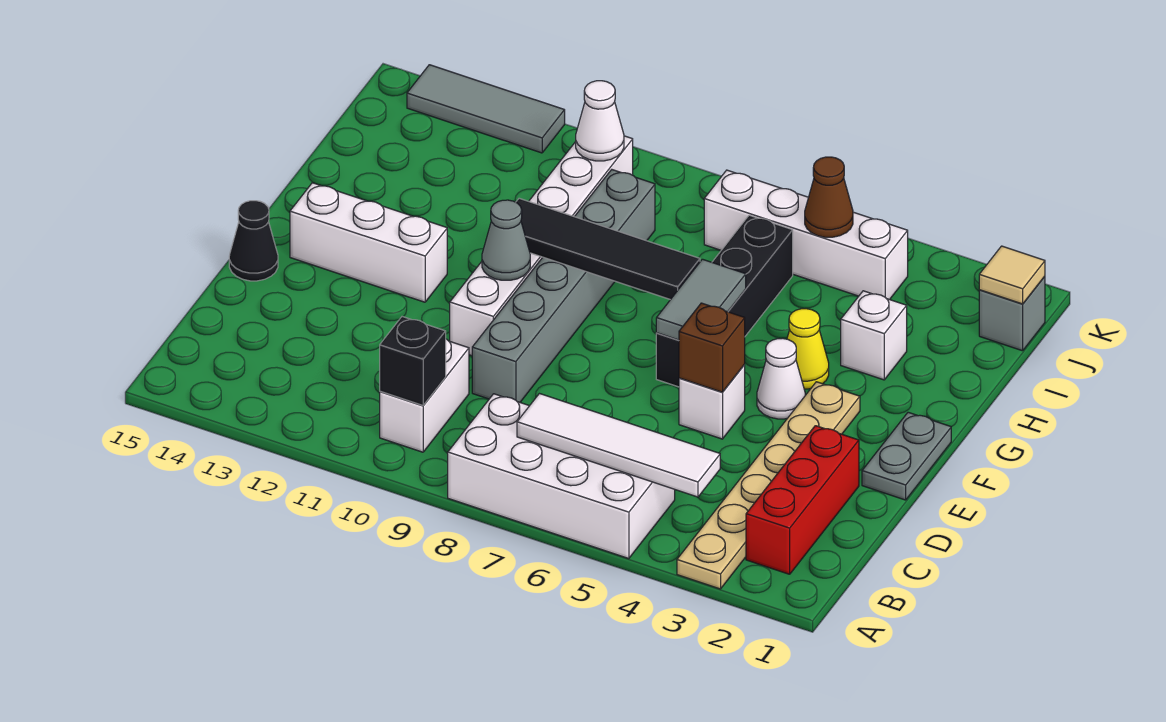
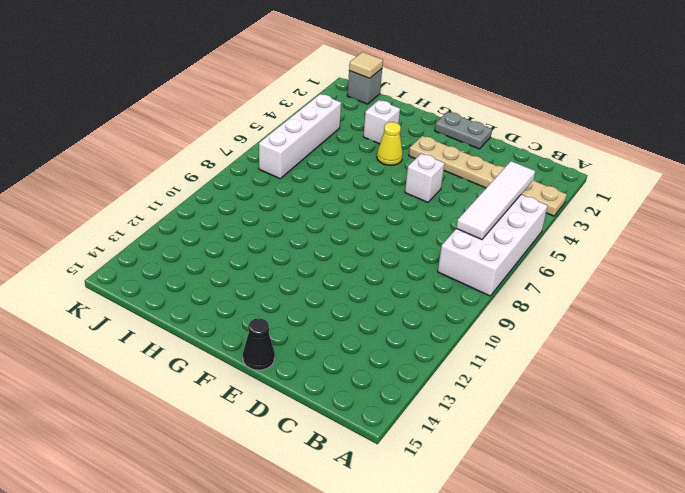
none -> red brick B2:D2 level 1
none -> white brick B10:C10 level 1
none -> grey brick D9:I9 level 1

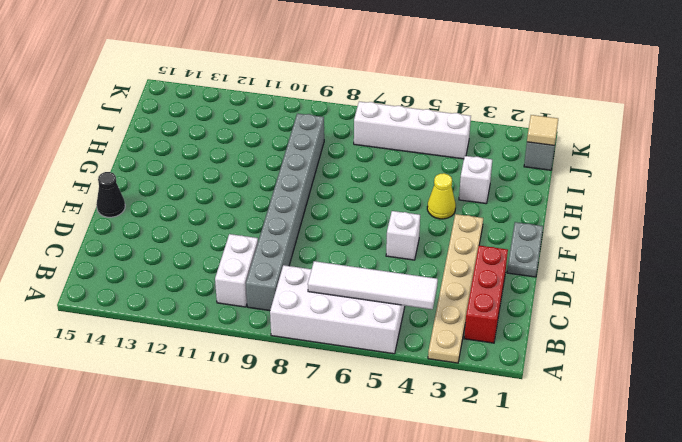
grey brick B9:I9 level 1 -> grey brick D9:I9 level 1
none -> white brick E10:J10 level 1
none -> white cone F4 level 1
none -> black brick F6:I6 level 1

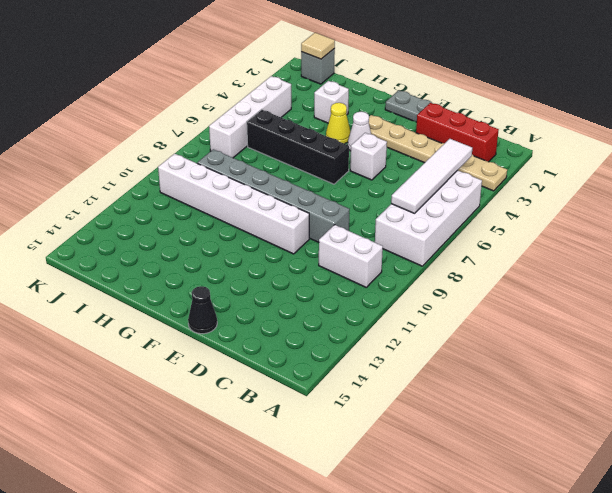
none -> white brick F12:F14 level 1
none -> grey tile K12:K14 level 1
none -> black brick B10 level 2

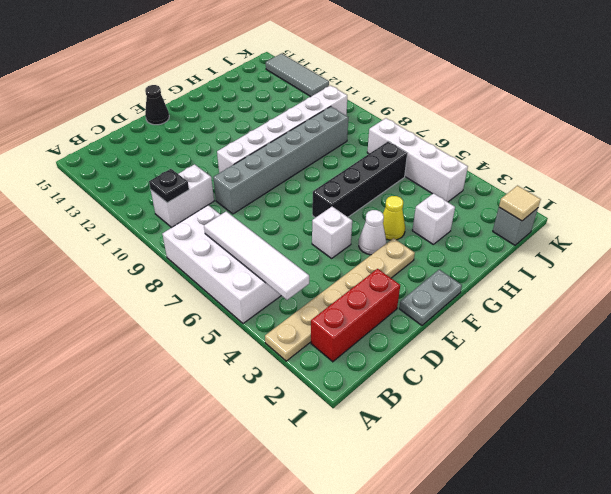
black plate B10 level 2 -> black brick B10 level 2
none -> white brick F12:F14 level 1
none -> brown brick E5 level 2
none -> grey tile F6:G6 level 2

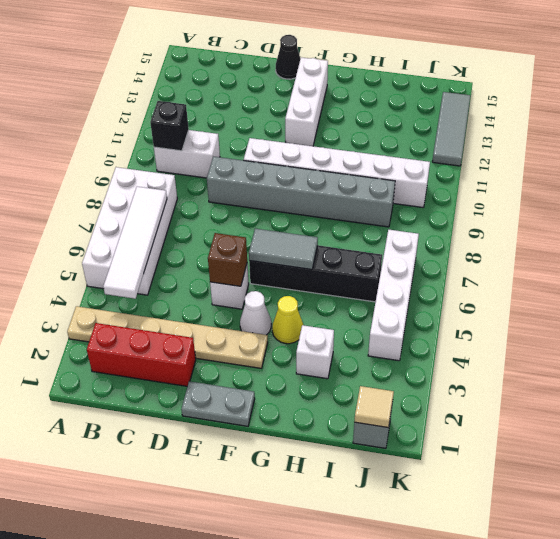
none -> grey cone F10 level 2
none -> black tile G7:G10 level 2
none -> brown cone J5 level 2

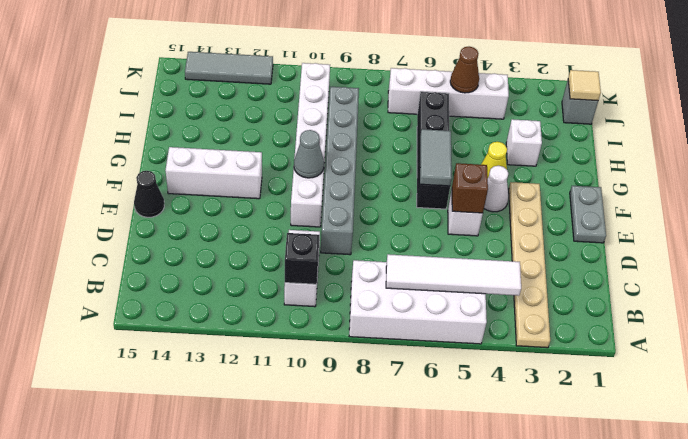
none -> red brick B2:D2 level 1
none -> black tile G7:G10 level 2
none -> white cone J10 level 2

